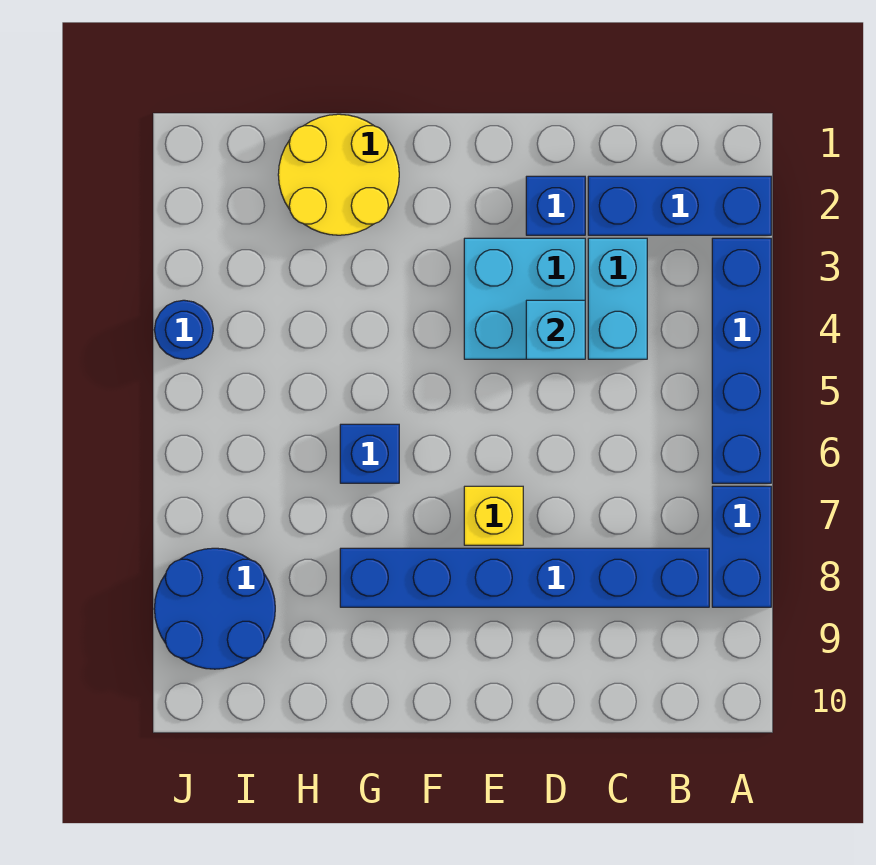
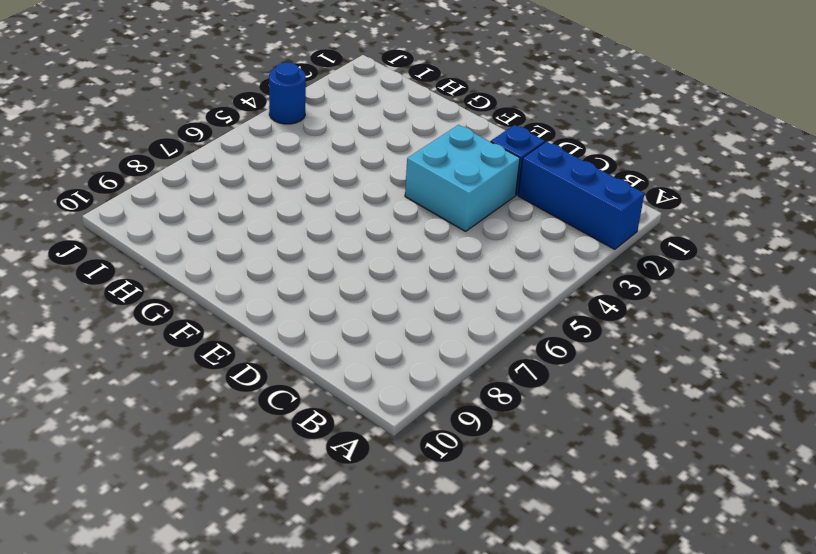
none -> blue brick A3:A6 level 1
none -> blue brick A7:A8 level 1
none -> blue brick B8:G8 level 1

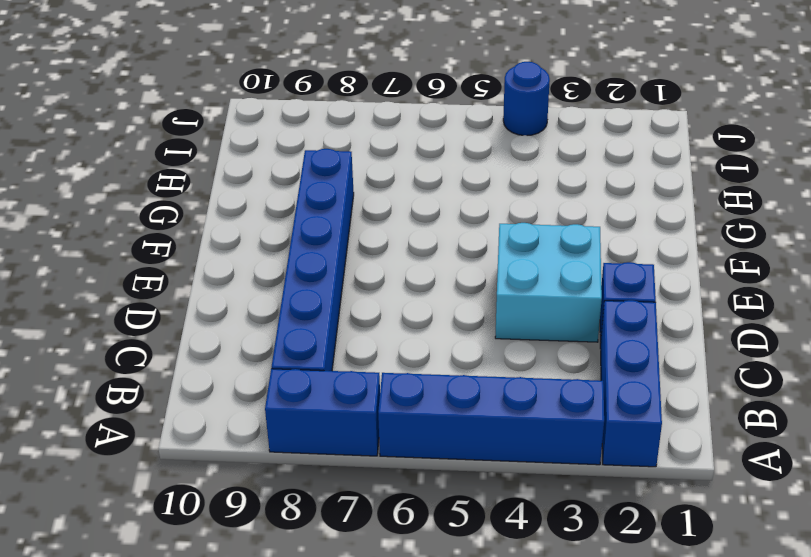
none -> cyan brick C3:C4 level 1
none -> yellow brick E7 level 1
none -> yellow round brick G1:H2 level 1

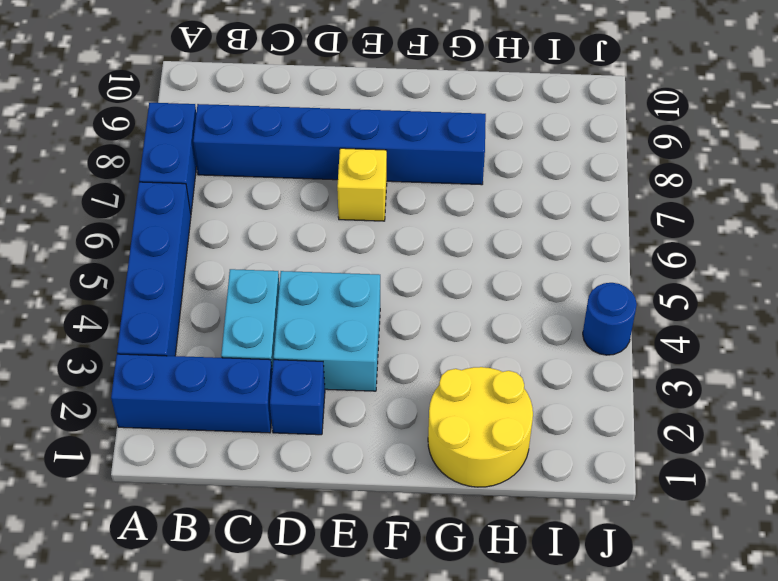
none -> blue brick G6 level 1
none -> blue round brick I8:J9 level 1
none -> cyan brick D4 level 2

